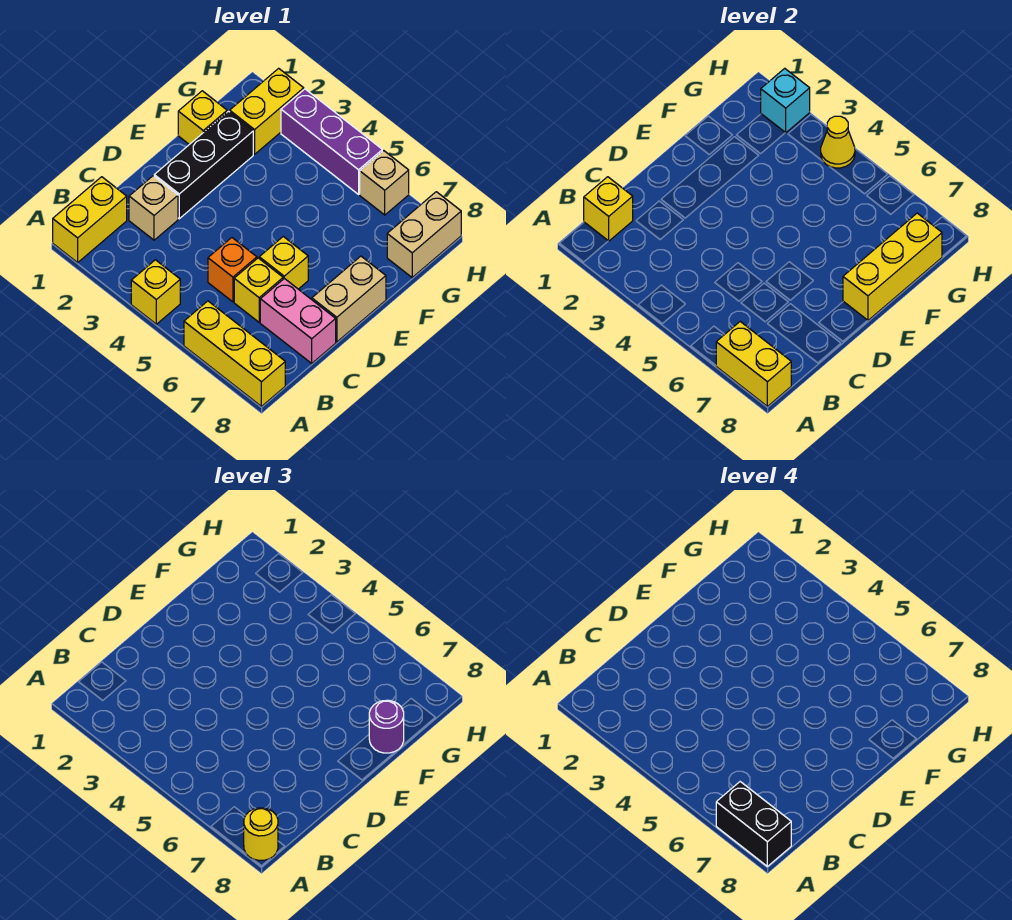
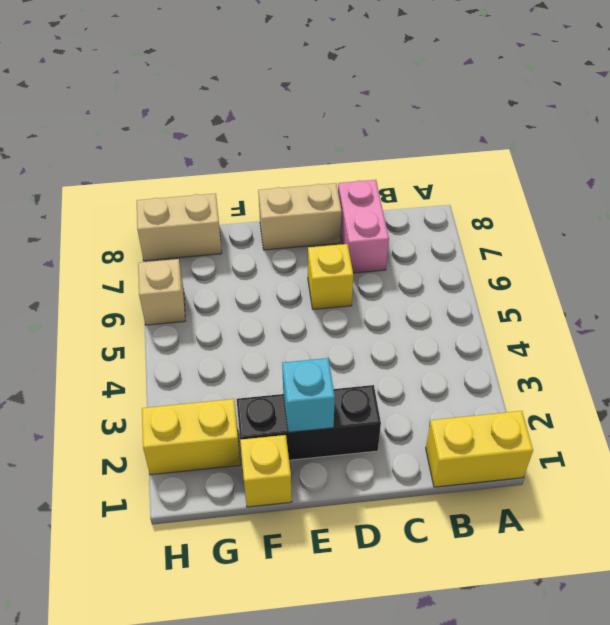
cyan brick E2 level 2 -> cyan brick H2 level 2
none -> yellow brick A4 level 1
none -> yellow brick A6:A8 level 1
none -> tan brick C2 level 1

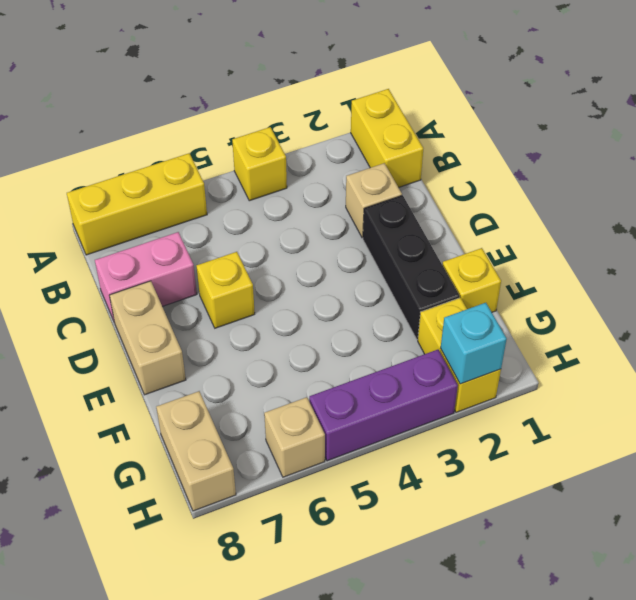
none -> orange brick C5 level 1
none -> yellow brick C6 level 1
none -> yellow brick A7:A8 level 2

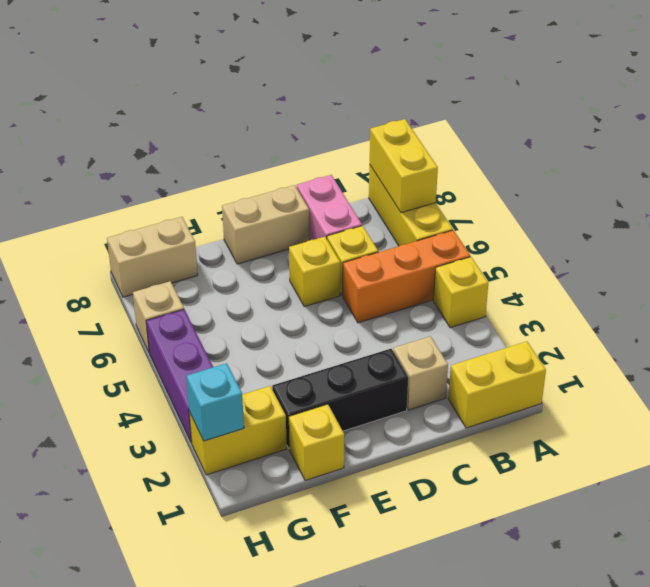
orange brick A5:C5 level 1 -> orange brick C5 level 1
none -> yellow brick B1 level 2
none -> yellow brick E8:G8 level 2
none -> yellow cone H4 level 2

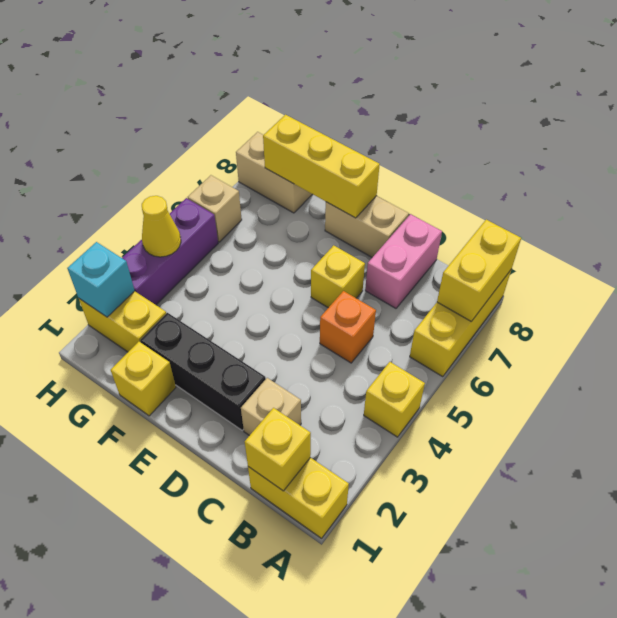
none -> yellow brick C6 level 1
none -> yellow round brick A8 level 3
none -> purple round brick F8 level 3

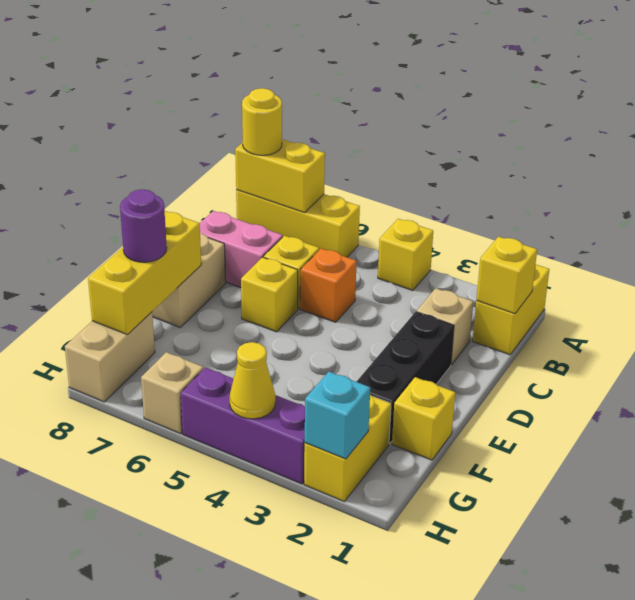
none -> black brick A7:A8 level 4

